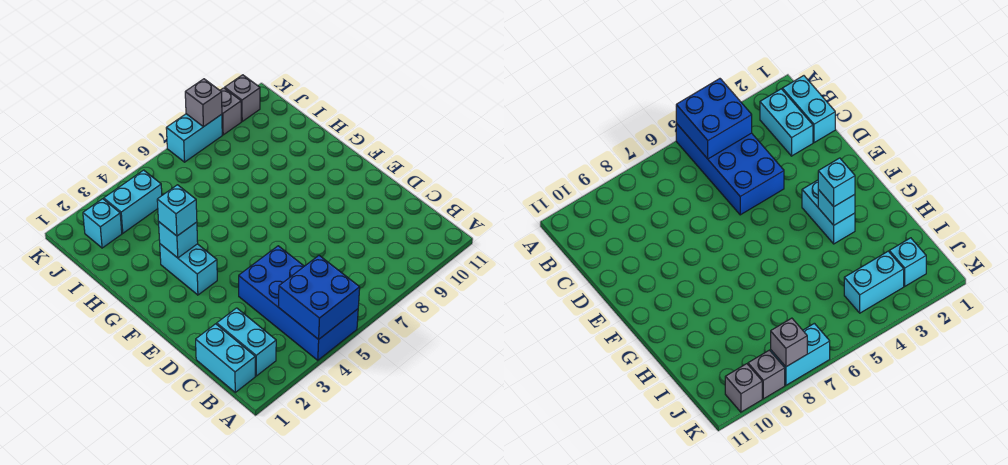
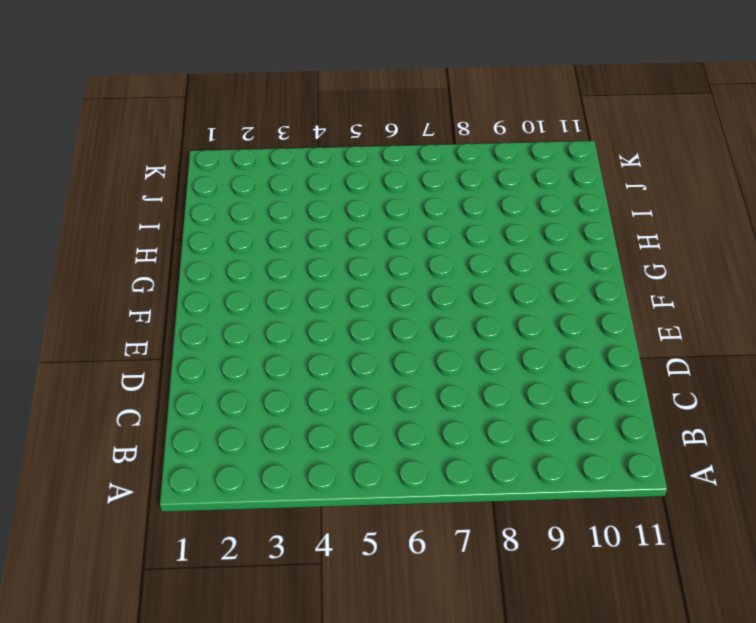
none -> blue brick A4:D5 level 1
none -> cyan brick B1:C1 level 1
none -> cyan brick B2:C2 level 1

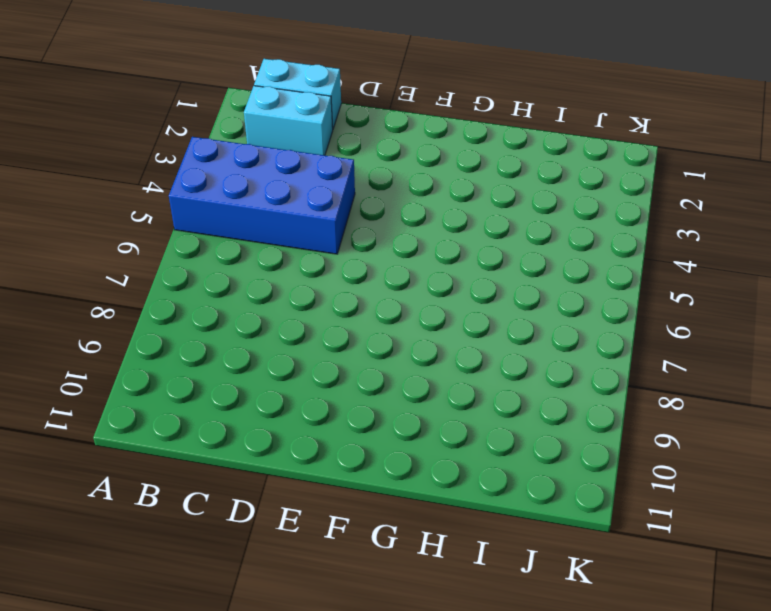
none -> cyan brick F3:G3 level 1
none -> cyan brick J2 level 1
none -> cyan brick J3:J4 level 1

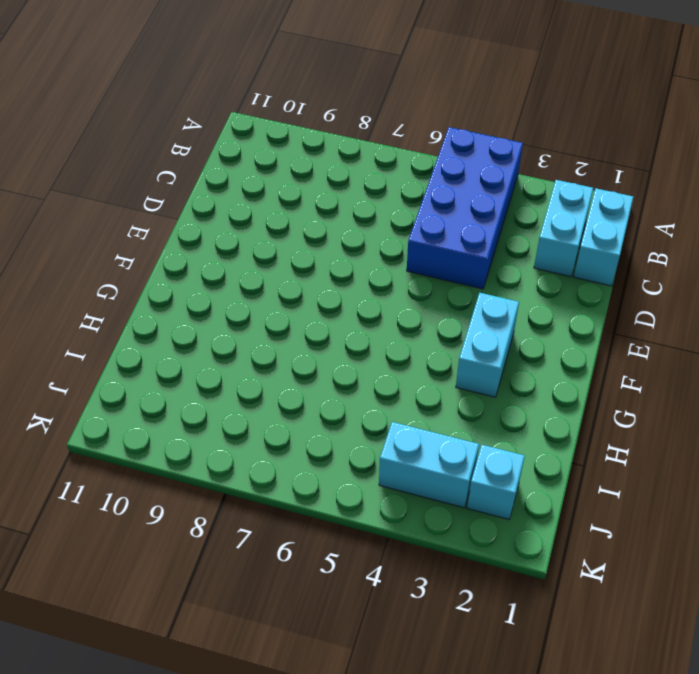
none -> cyan brick K7:K8 level 1
none -> grey brick K9 level 1
none -> grey brick K10 level 1

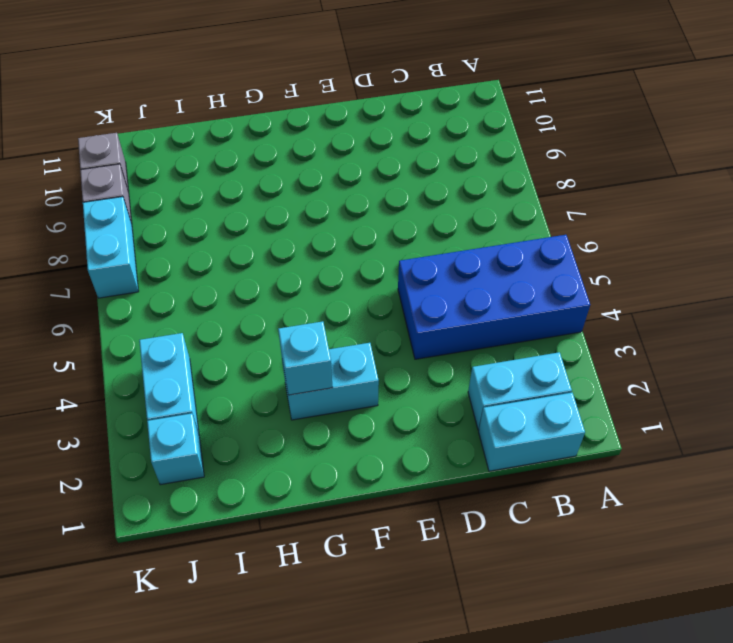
none -> blue brick A4:B5 level 2
none -> grey brick K8 level 2
none -> cyan brick G3 level 3

